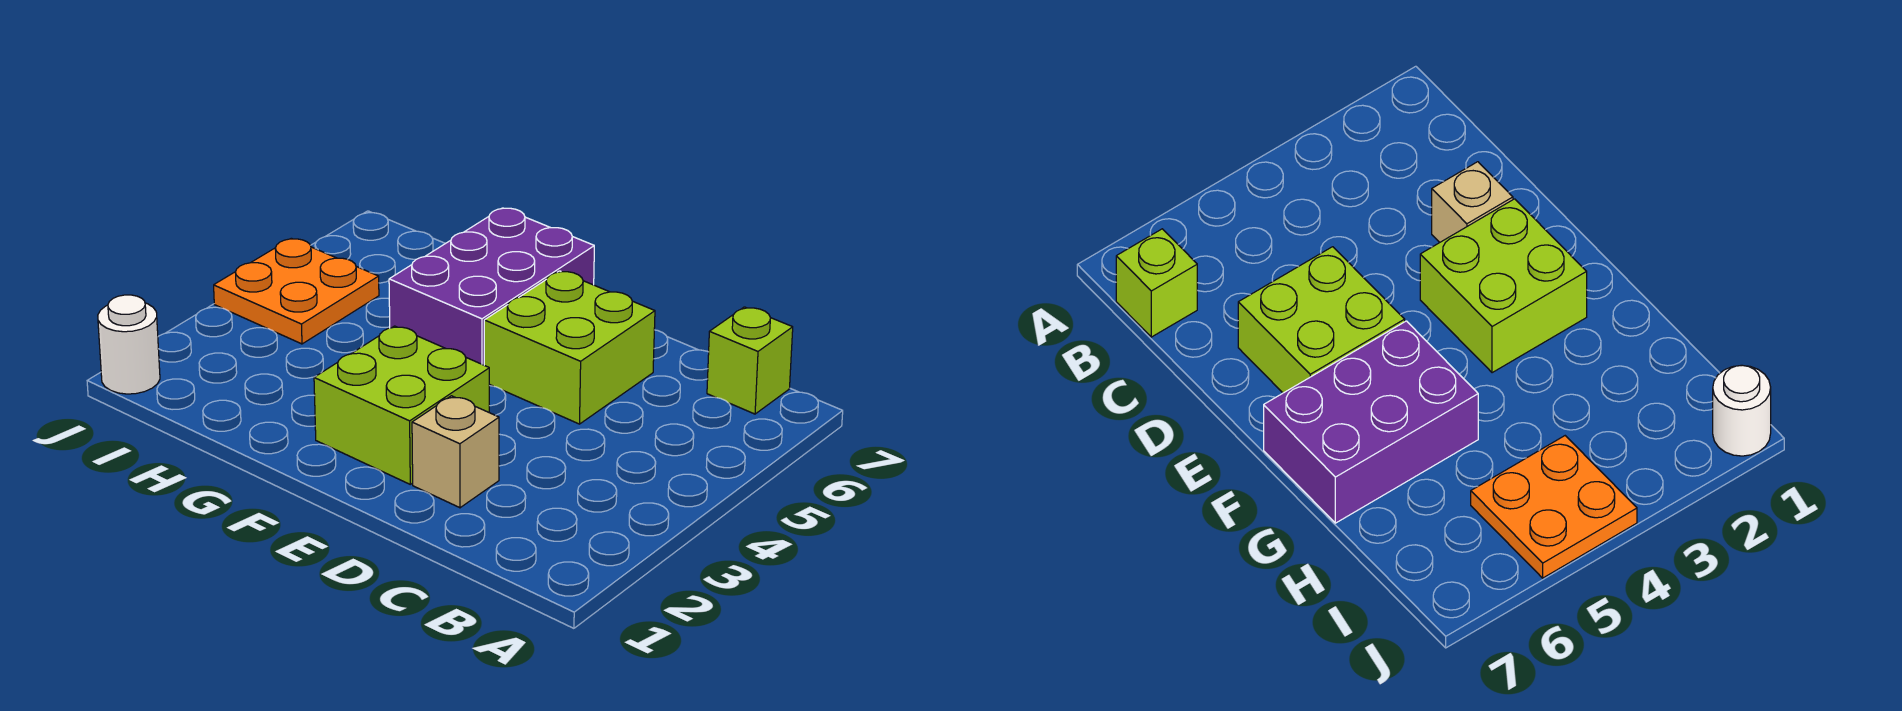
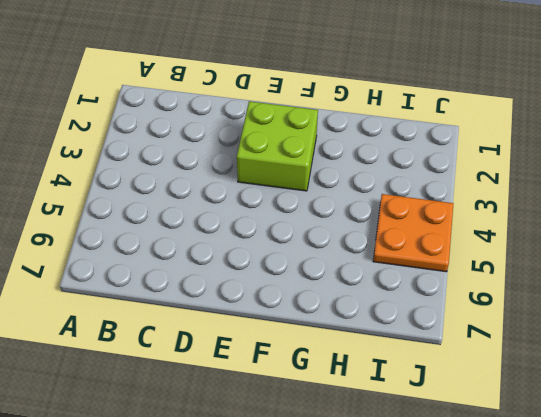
none -> lime brick B7 level 1
none -> tan brick D2 level 1

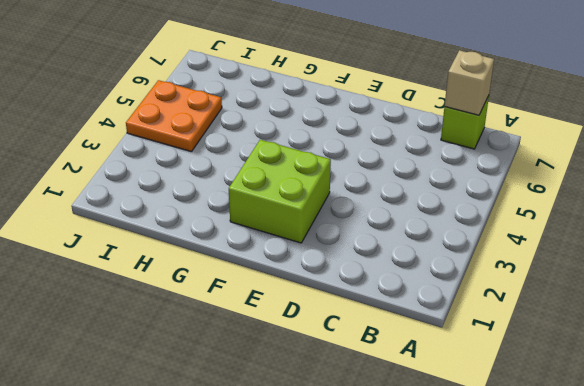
tan brick B7 level 2 -> tan brick D2 level 1
none -> lime brick D5:E6 level 1
none -> purple brick F5:G7 level 1

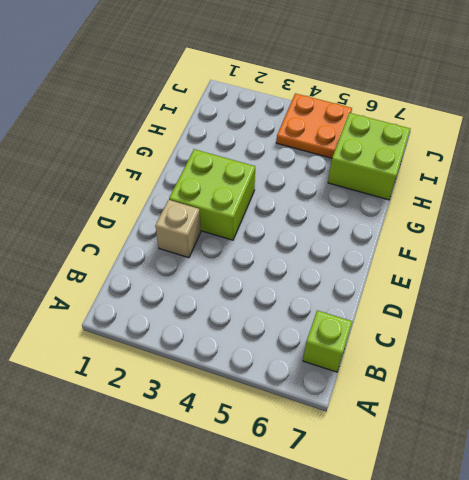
lime brick H6:I7 level 1 -> lime brick D5:E6 level 1
none -> purple brick F5:G7 level 1
none -> white round brick J1 level 1

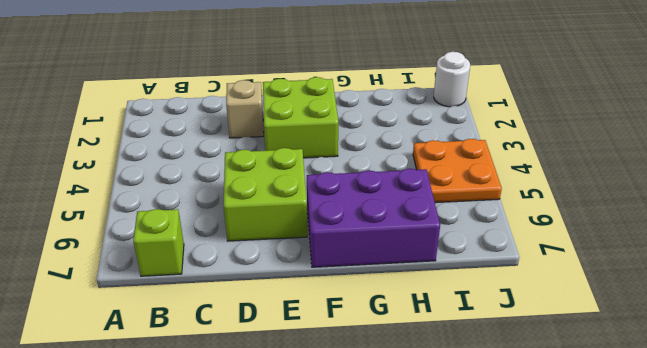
purple brick F6:H7 level 1 -> purple brick F5:G7 level 1

